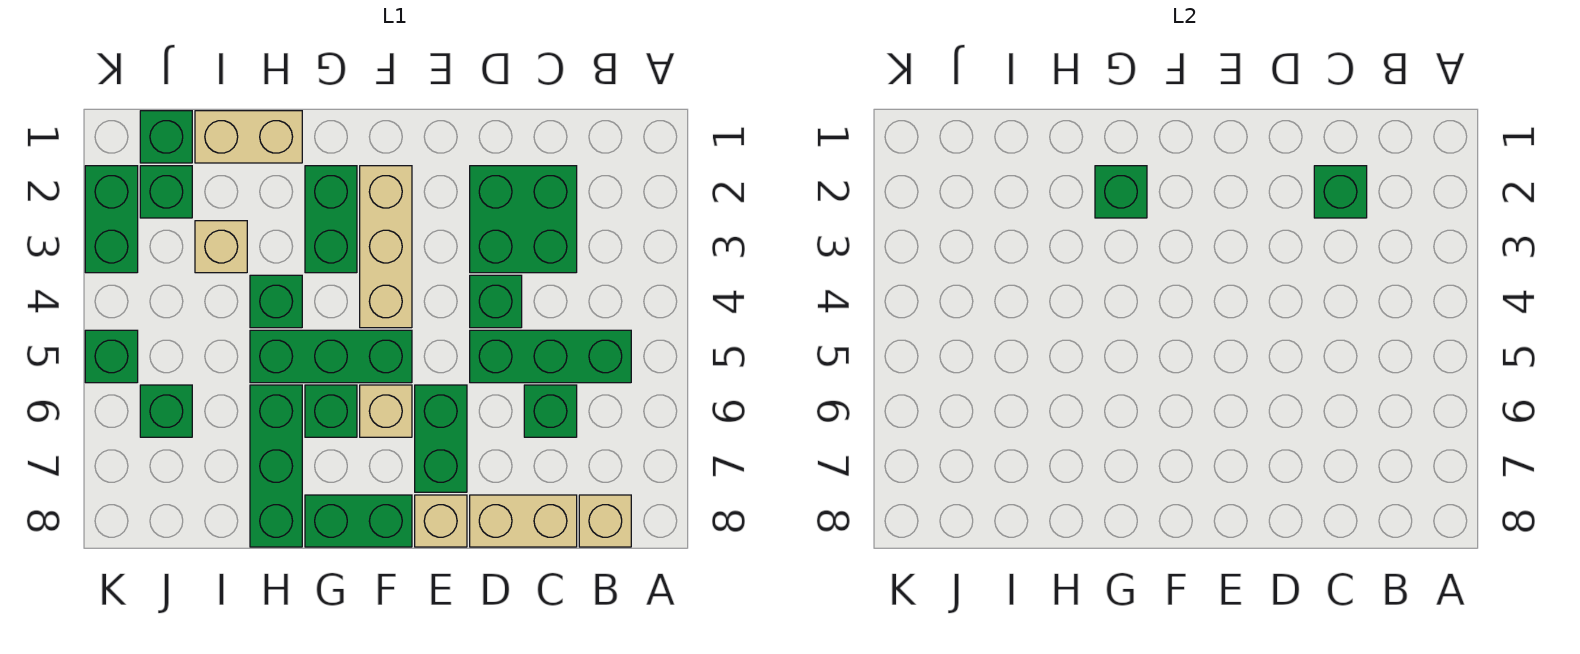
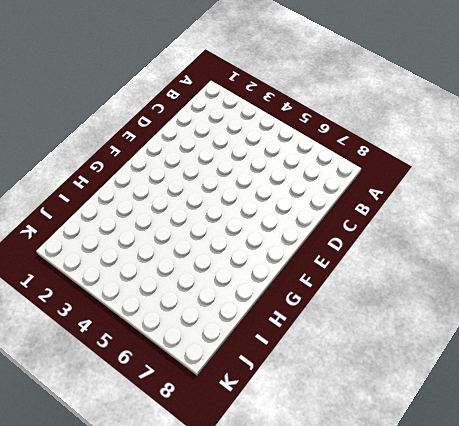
none -> green brick B5:D5 level 1
none -> tan brick B8 level 1
none -> green brick C2:D3 level 1

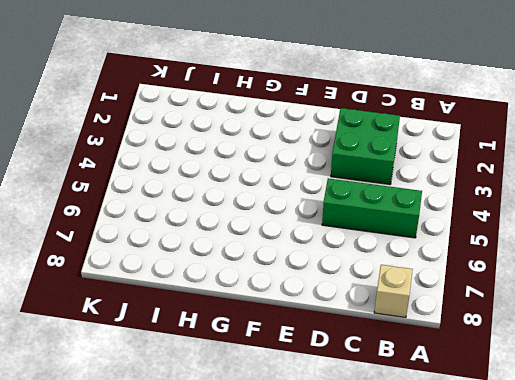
none -> green brick C6 level 1
none -> tan brick C8:D8 level 1
none -> green brick D4 level 1

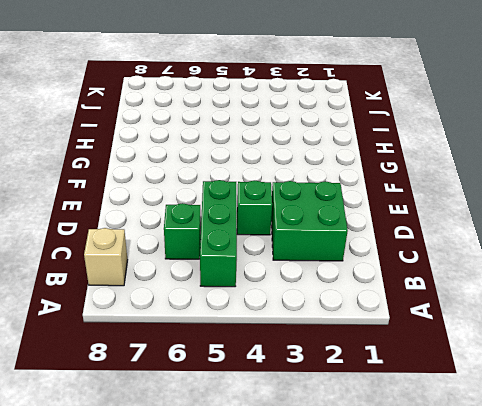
none -> tan brick C8:D8 level 1
none -> green brick E6:E7 level 1
none -> tan brick E8 level 1

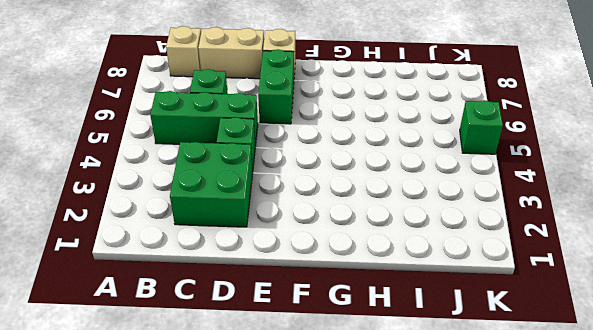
none -> tan brick F2:F4 level 1
none -> green brick F5:H5 level 1
none -> tan brick F6 level 1

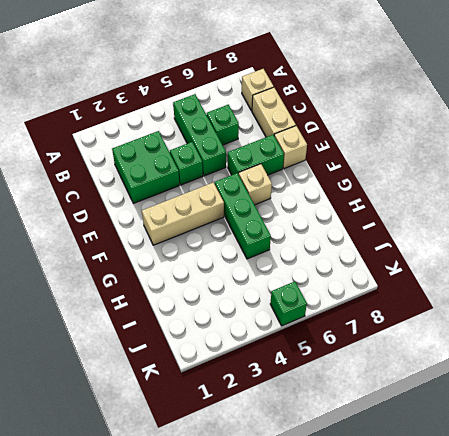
none -> green brick F8:G8 level 1
none -> green brick G2:G3 level 1
none -> green brick G6 level 1

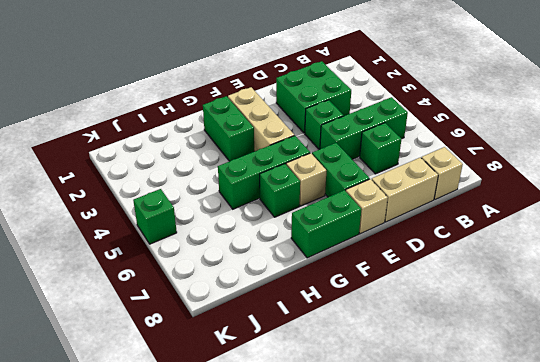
none -> tan brick H1:I1 level 1
none -> green brick H4 level 1
none -> green brick H6:H8 level 1

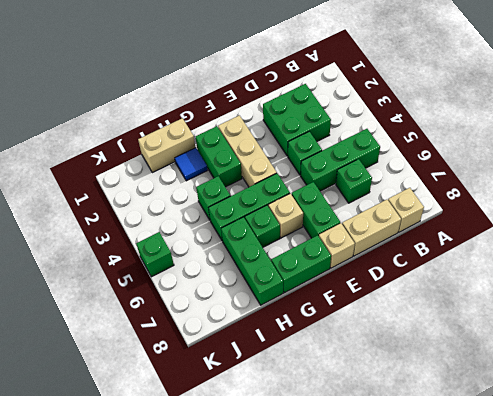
blue tile H2 level 1 -> none
none -> tan brick I3 level 1
none -> green brick J1 level 1
none -> green brick J2 level 1

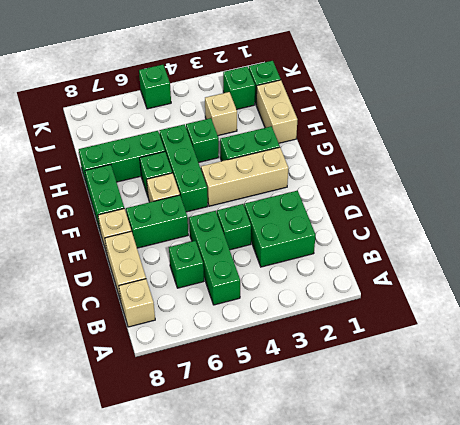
none -> green brick J6 level 1
none -> green brick K2:K3 level 1
none -> green brick C2 level 2

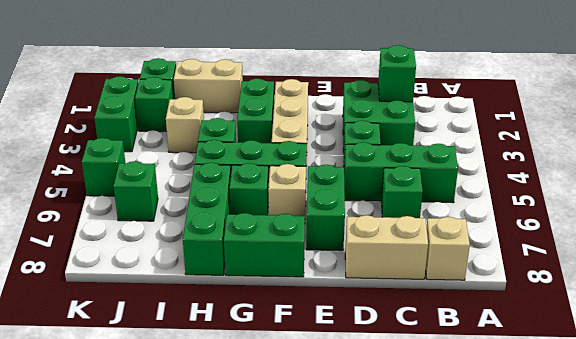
none -> tan brick E8 level 1
none -> green brick G2 level 2

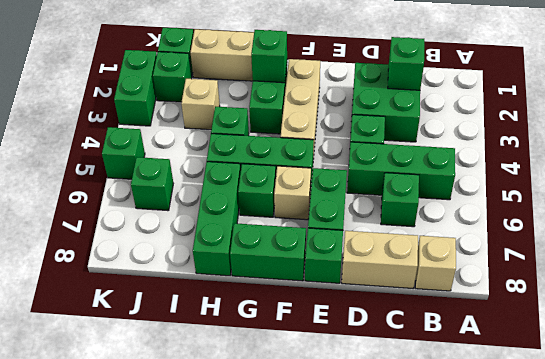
green brick E8 level 1 -> tan brick E8 level 1

